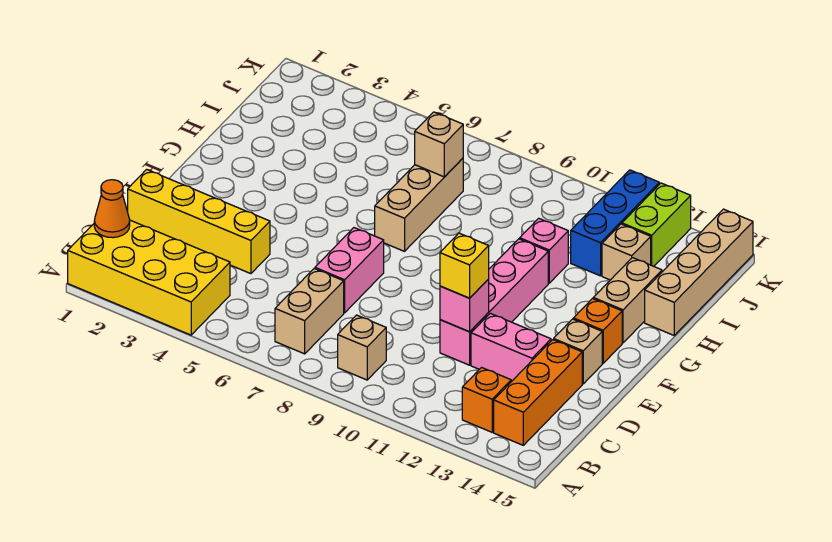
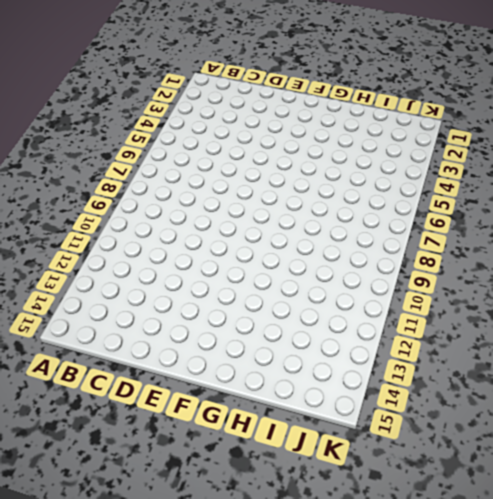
none -> yellow brick A1:B4 level 1
none -> tan brick B7:C7 level 1
none -> tan brick B9 level 1

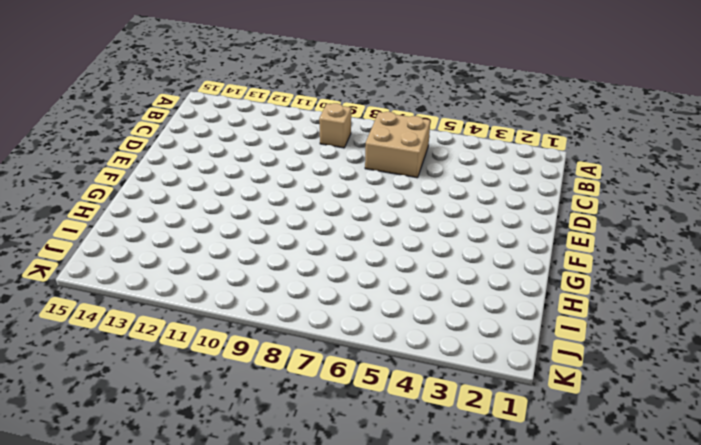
tan brick B6:C7 level 1 -> tan brick B7:C7 level 1
none -> yellow brick A1:B4 level 1
none -> orange brick B13 level 1
none -> orange brick B14:D14 level 1

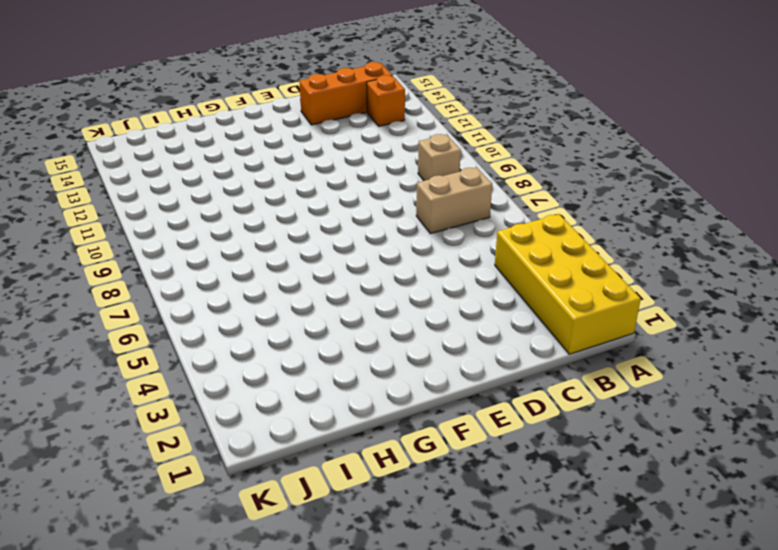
none -> yellow brick D1:D4 level 1
none -> pink brick D7:E7 level 1
none -> pink brick D11:G11 level 1

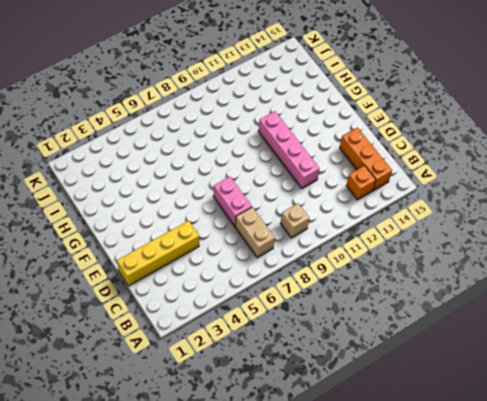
none -> yellow brick A1:B4 level 1
none -> pink brick D12:D13 level 1
none -> tan brick E14 level 1

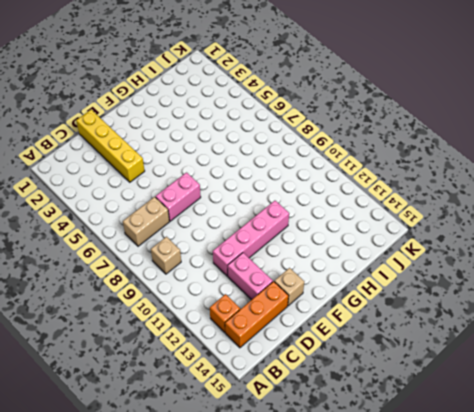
none -> yellow brick A1:B4 level 1
none -> orange brick F14 level 1
none -> tan brick G7:I7 level 1

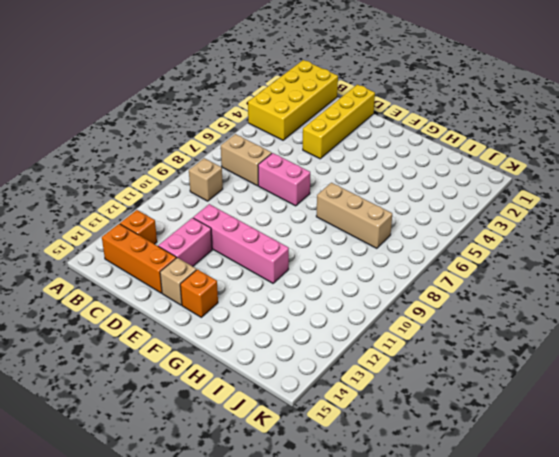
none -> tan brick G14:H14 level 1
none -> pink brick H11 level 1
none -> tan brick H15:K15 level 1

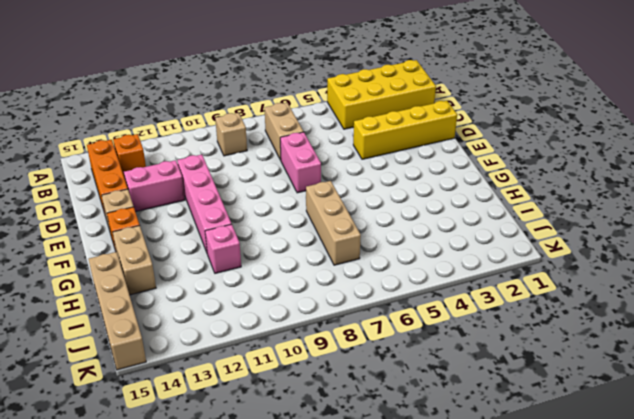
none -> blue brick I12:K12 level 1
none -> tan brick I13 level 1
none -> lime brick J13:K13 level 1

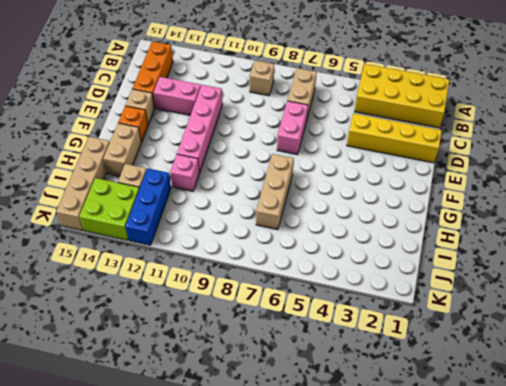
lime brick J13:K14 level 1 -> lime brick J13:K13 level 1
none -> orange brick B13 level 1
none -> orange cone B1 level 2
none -> pink brick D11 level 2

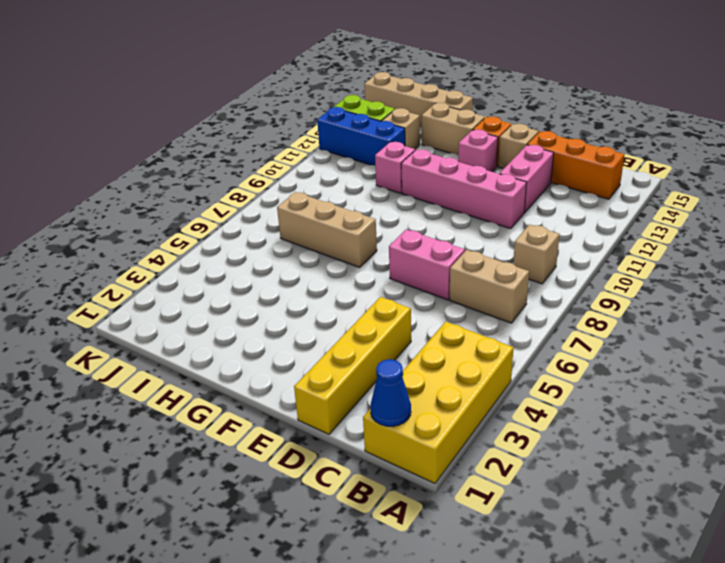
blue cone B1 level 2 -> orange cone B1 level 2
pink brick F13 level 1 -> pink brick D11 level 2
none -> orange brick B13 level 1
none -> tan brick I7 level 2
none -> yellow brick D11 level 3

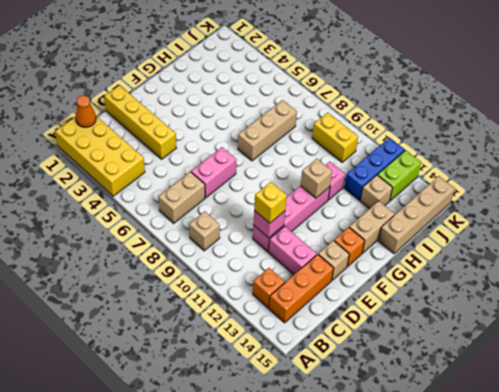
tan brick G11 level 2 -> tan brick I7 level 2
yellow brick J9:J10 level 1 -> none

